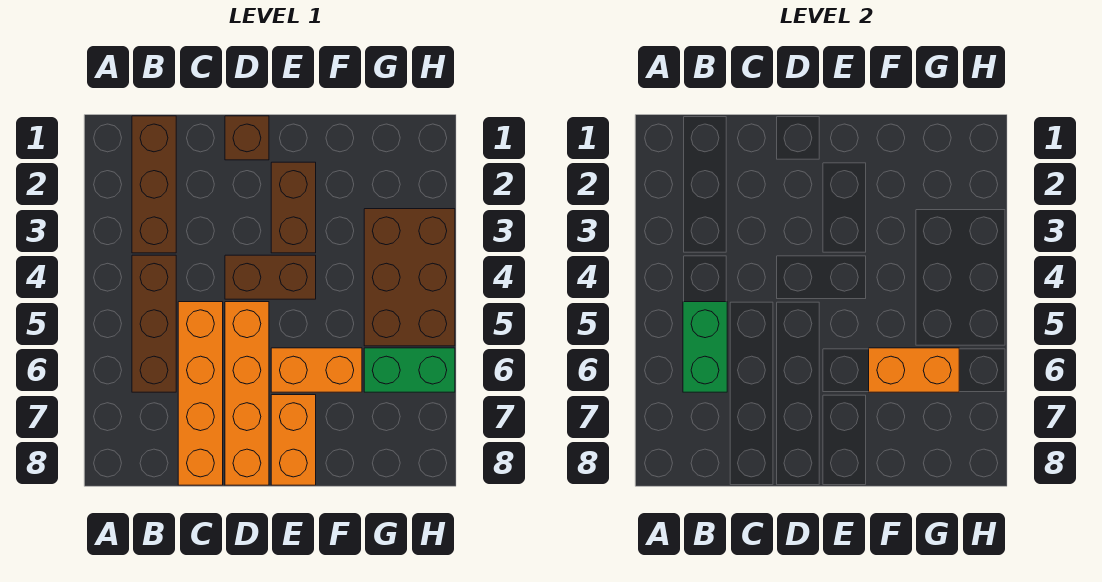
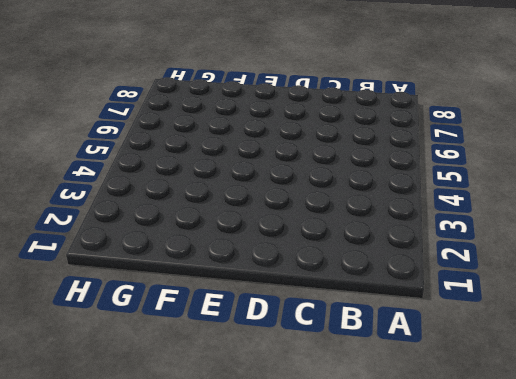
none -> brown brick B1:B3 level 1
none -> brown brick B4:B6 level 1
none -> orange brick C5:C8 level 1

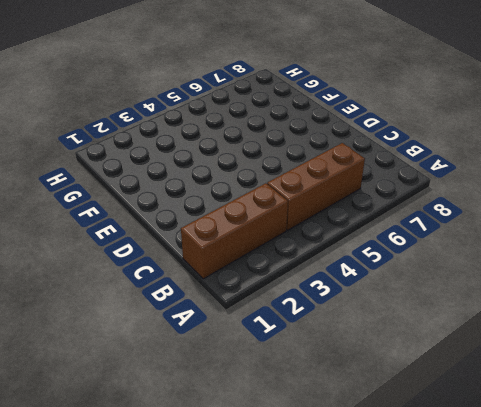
none -> orange brick C5:C8 level 1
none -> brown brick D1 level 1
none -> brown brick D4:E4 level 1

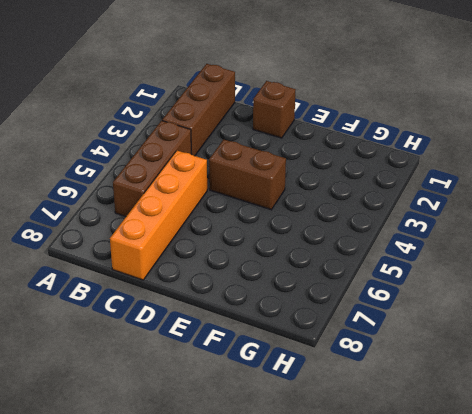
none -> orange brick D5:D8 level 1
none -> brown brick E2:E3 level 1
none -> orange brick E6:F6 level 1

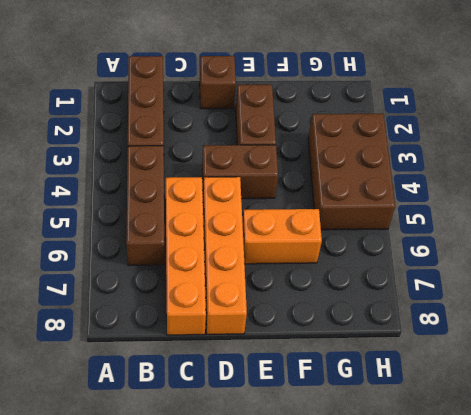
none -> orange brick E7:E8 level 1
none -> green brick G6:H6 level 1
none -> green brick B5:B6 level 2

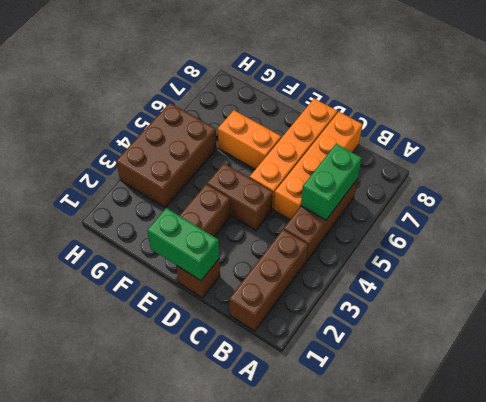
green brick D1:E1 level 2 -> green brick G6:H6 level 1
none -> orange brick E7:E8 level 1
none -> orange brick F6:G6 level 2

